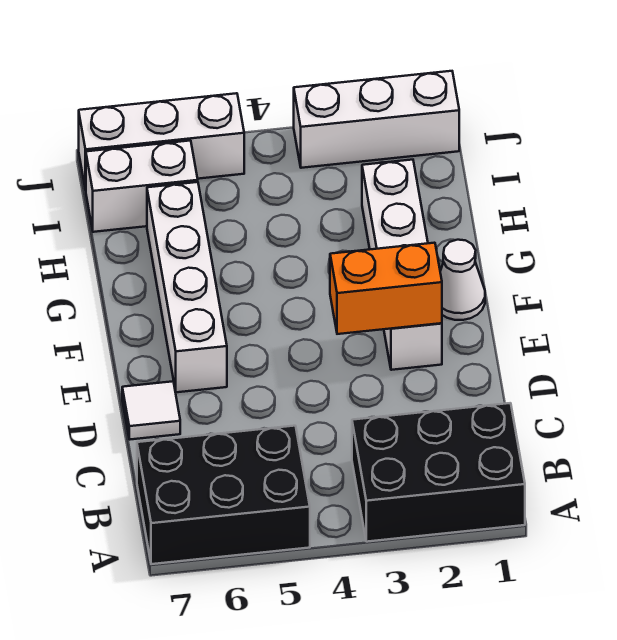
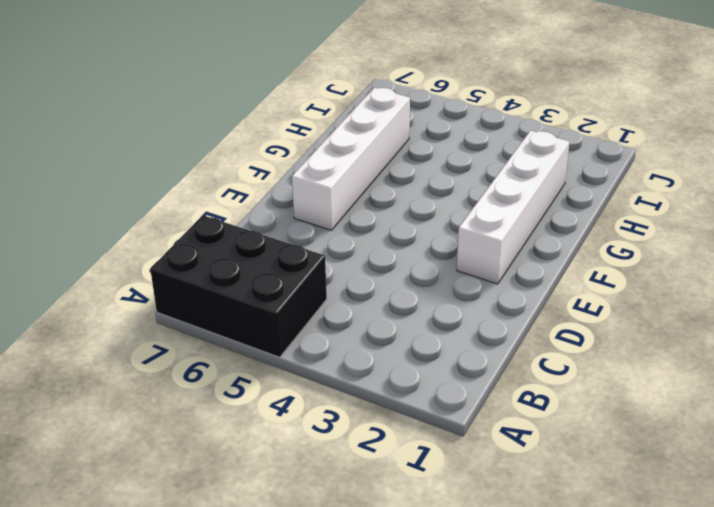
none -> black brick A1:B3 level 1
none -> white tile D7 level 1

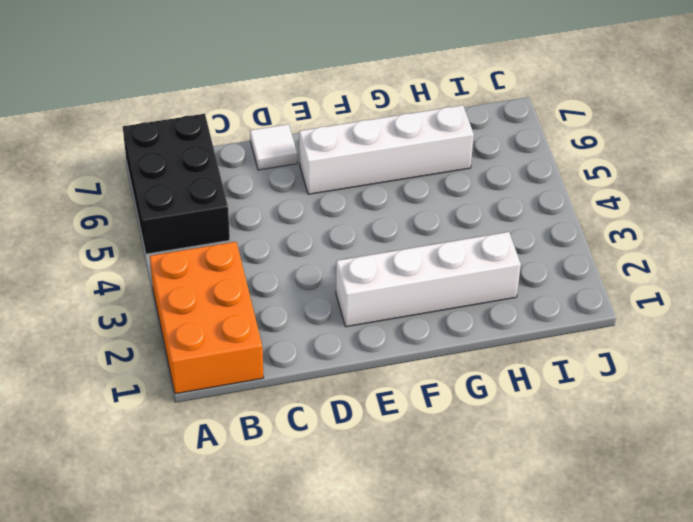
orange brick A1:B3 level 1 -> black brick A1:B3 level 1
none -> white cone F1 level 1
none -> white brick I6:I7 level 1

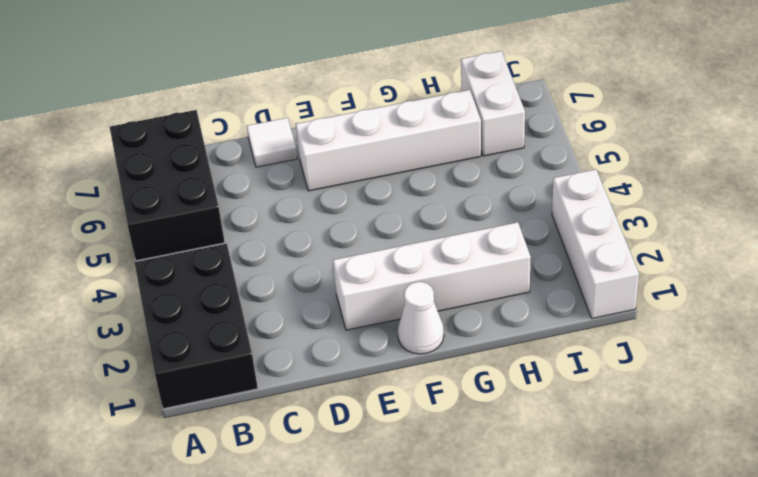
none -> white brick J5:J7 level 1
none -> orange brick E2:E3 level 2

